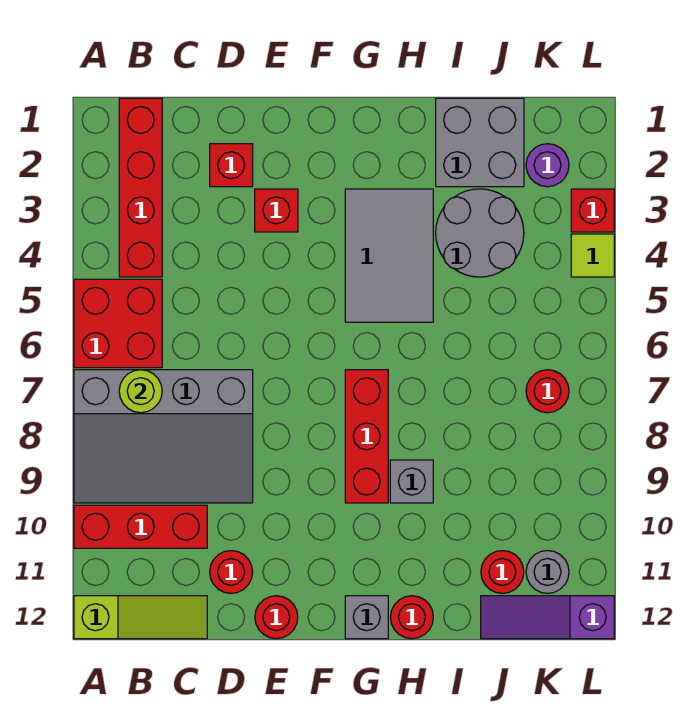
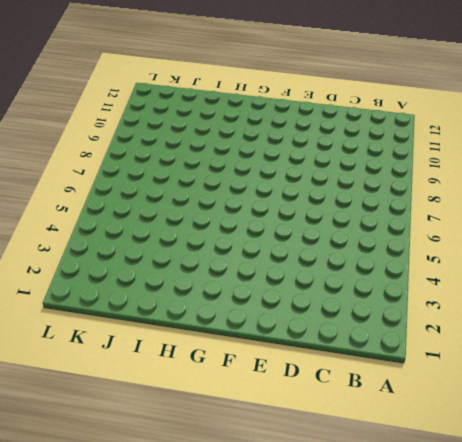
none -> red brick A5:B6 level 1
none -> grey slope A7:D9 level 1 top 7
none -> red brick A10:C10 level 1

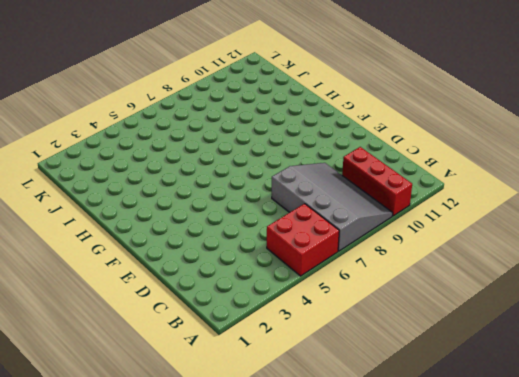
none -> lime slope A12:C12 level 1 top A
none -> red brick B1:B4 level 1
none -> red brick D2 level 1

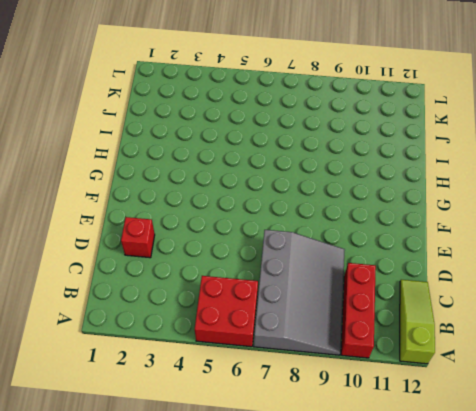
none -> red brick B1:B4 level 1
none -> red round brick D11 level 1
none -> red brick E3 level 1

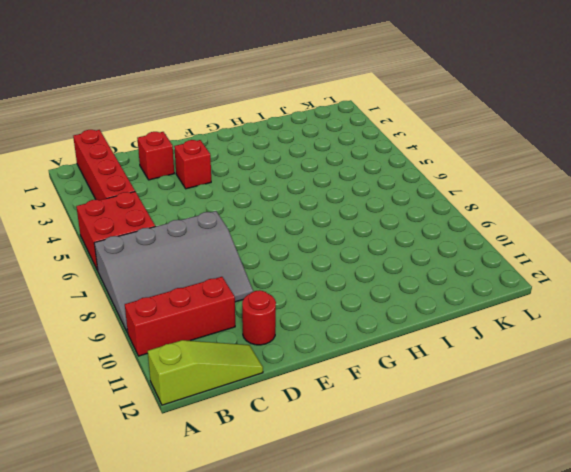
none -> red round brick E12 level 1
none -> grey tile G3:H5 level 1
none -> red brick G7:G9 level 1

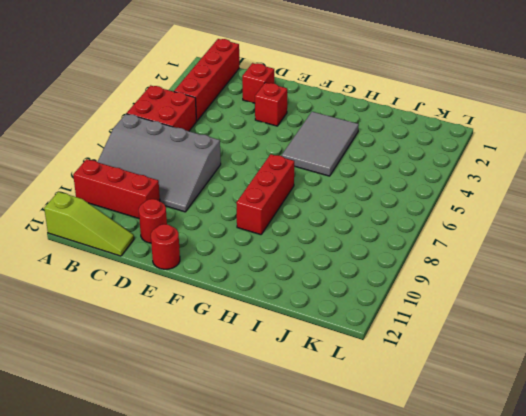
none -> grey brick G12 level 1
none -> grey brick H9 level 1
none -> red round brick H12 level 1

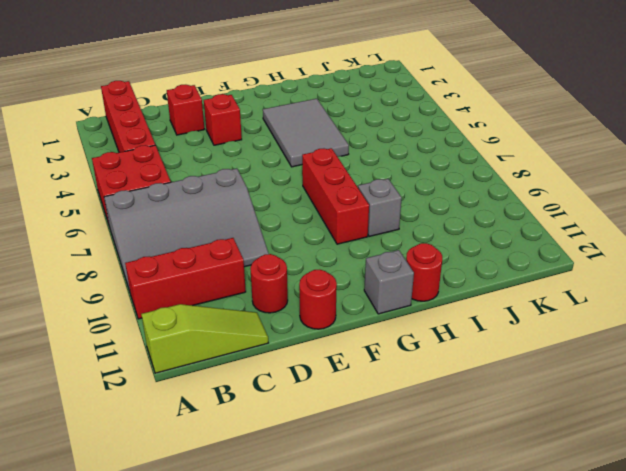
none -> grey brick I1:J2 level 1
none -> grey round brick I3:J4 level 1
none -> red round brick J11 level 1

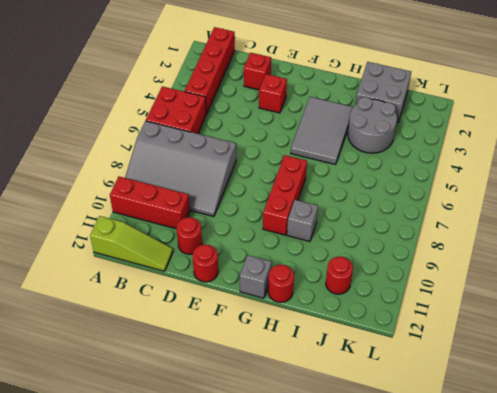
none -> purple slope J12:L12 level 1 top L
none -> purple round brick K2 level 1
none -> red round brick K7 level 1

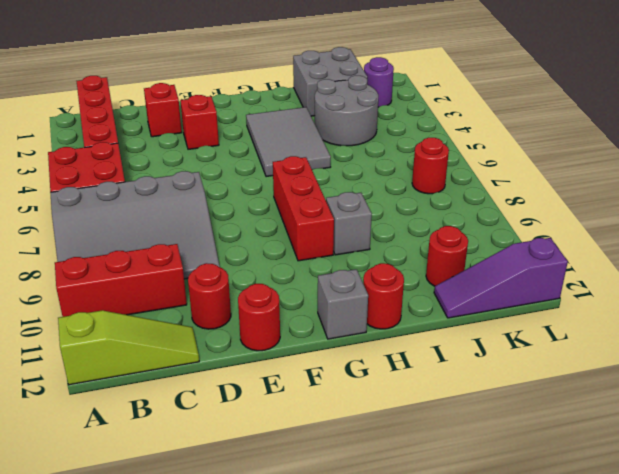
none -> grey round brick K11 level 1
none -> red brick L3 level 1
none -> lime tile L4 level 1

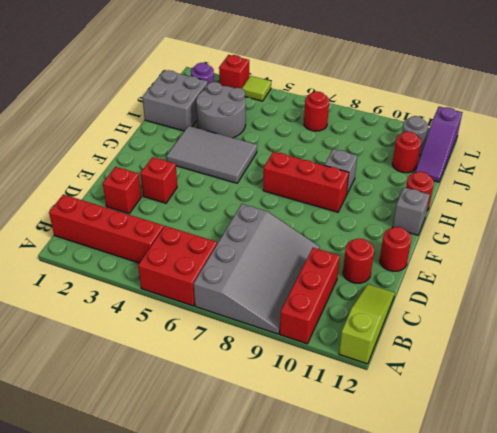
none -> lime round brick B7 level 2

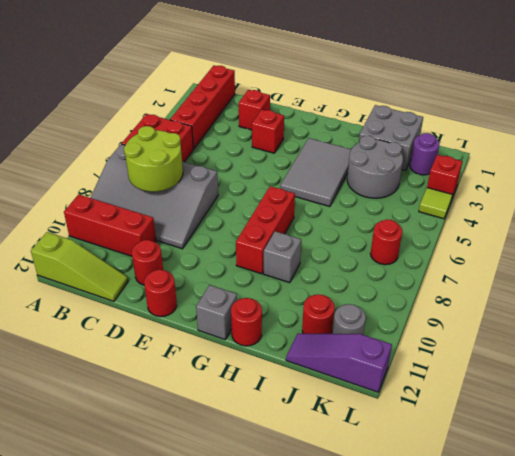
lime round brick B7:C8 level 2 -> lime round brick B7 level 2

